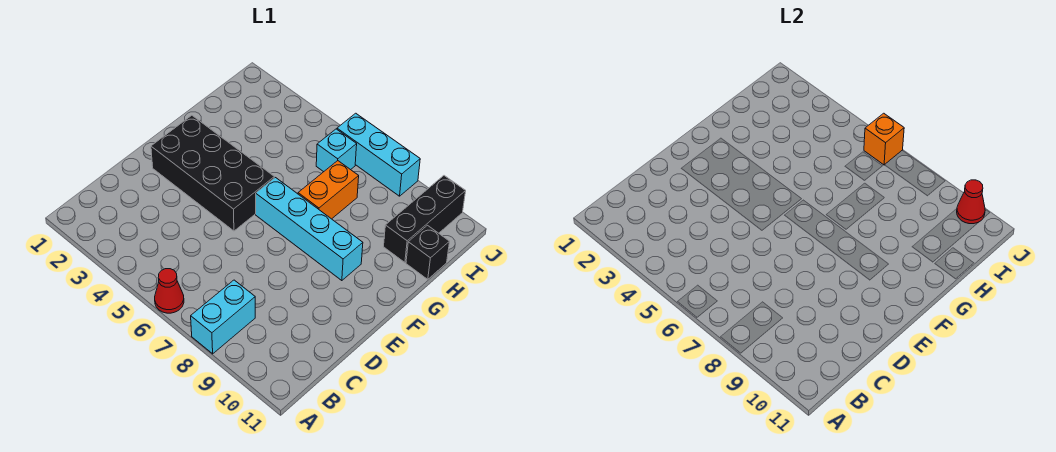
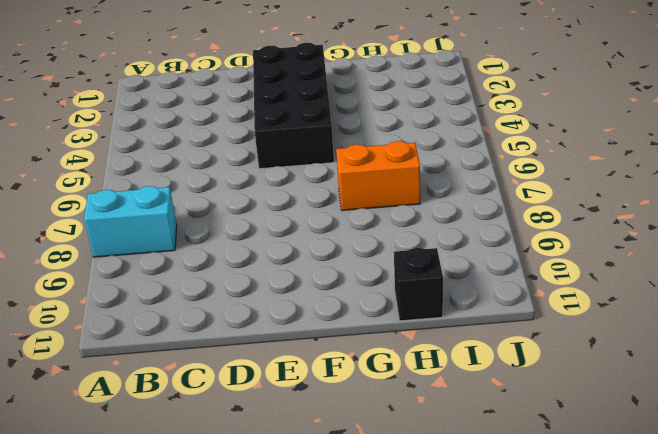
none -> red cone A6 level 1
none -> cyan brick F6:F9 level 1

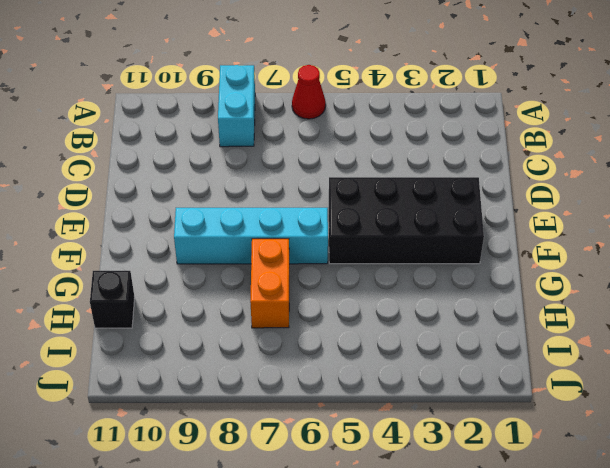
none -> black brick H10:J10 level 1
none -> cyan brick I6 level 1

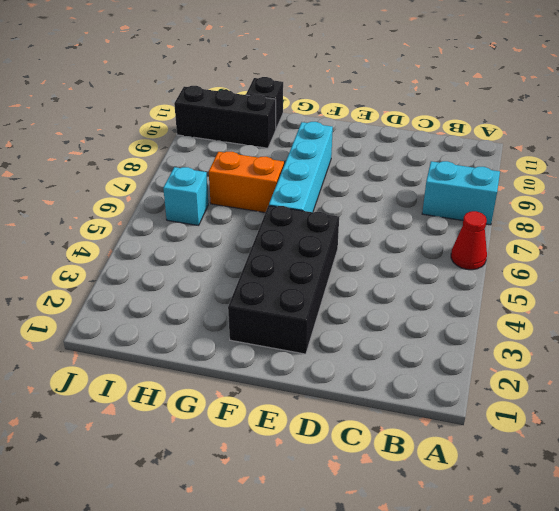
none -> cyan brick J6:J8 level 1
none -> orange brick J6 level 2

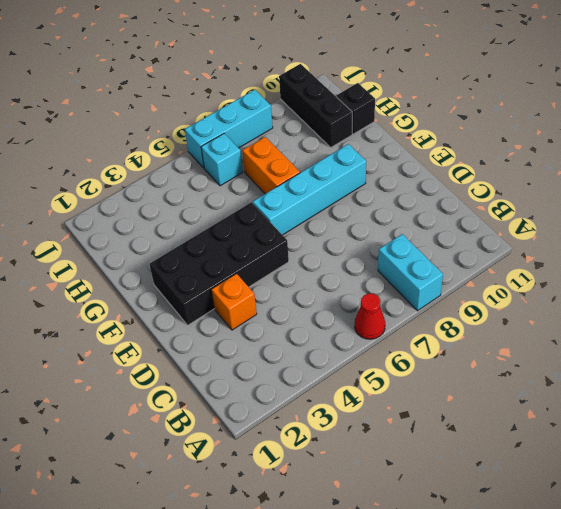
orange brick D3 level 1 -> orange brick J6 level 2
none -> red cone J10 level 2

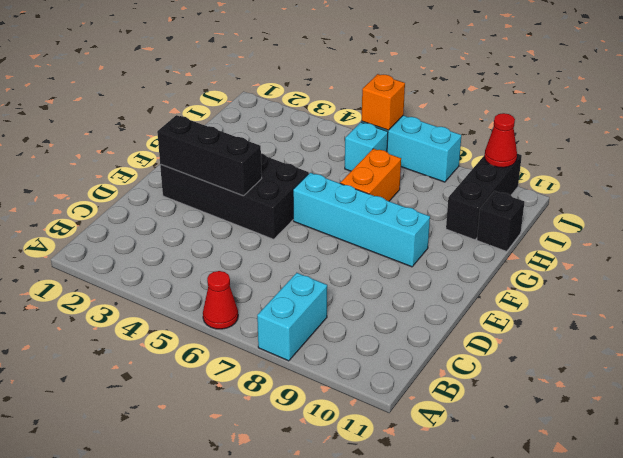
black brick E2:E4 level 2 -> none

